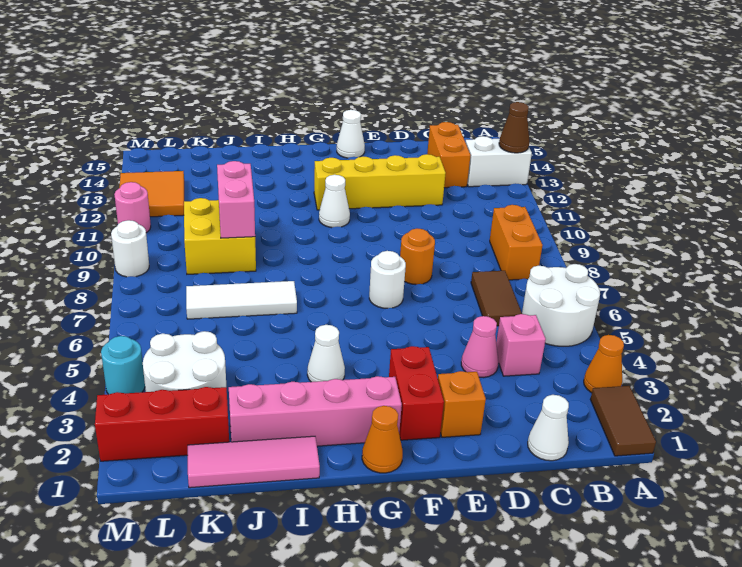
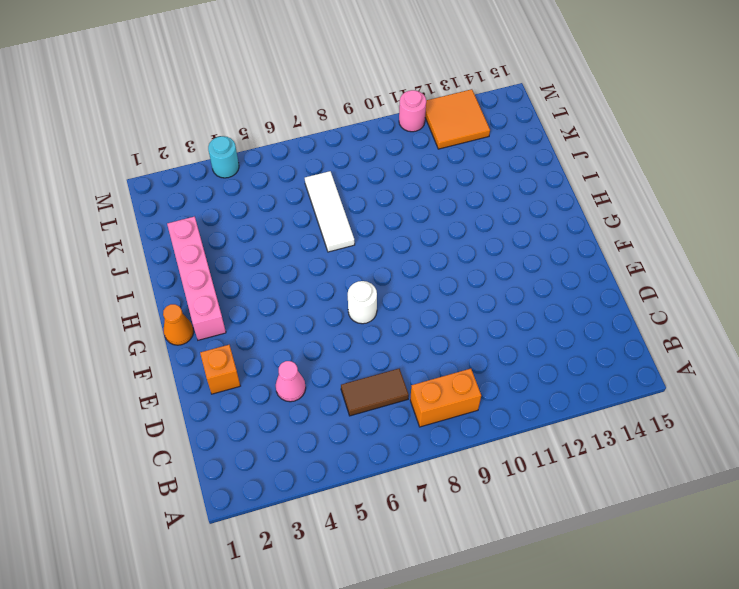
none -> brown tile A1:A2 level 1
none -> orange cone A3 level 1
none -> white round brick A5:B6 level 1
none -> white brick A13:B13 level 1

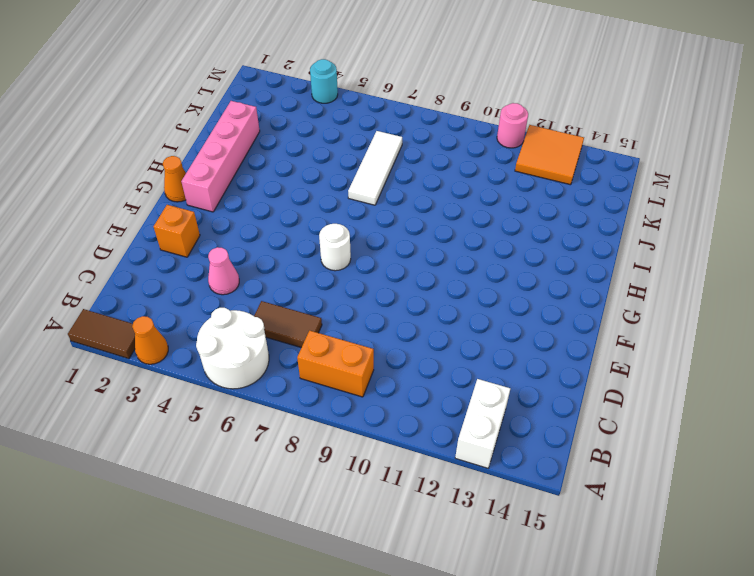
none -> white cone C1 level 1
none -> pink brick C4 level 1
none -> orange brick C13:C14 level 1
none -> yellow brick D12:G12 level 1

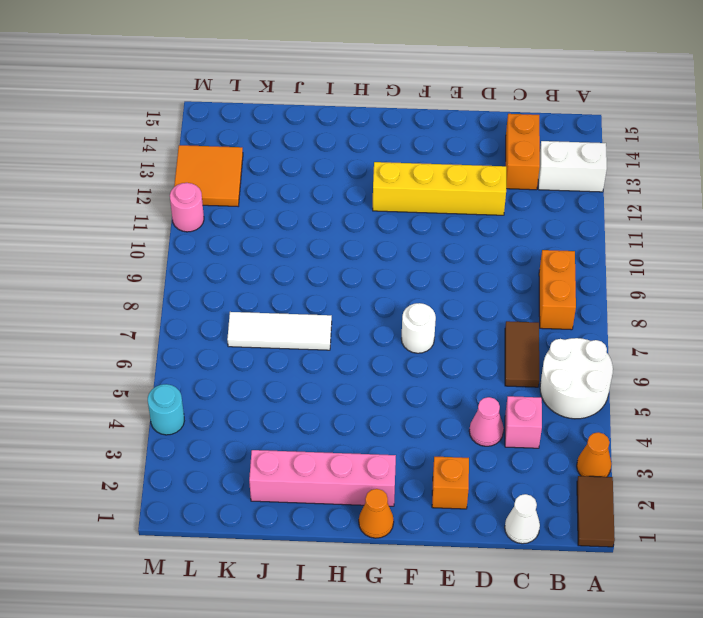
none -> orange round brick E8 level 1
none -> red brick F2:F3 level 1
none -> white cone F15 level 1
none -> white cone G11 level 1

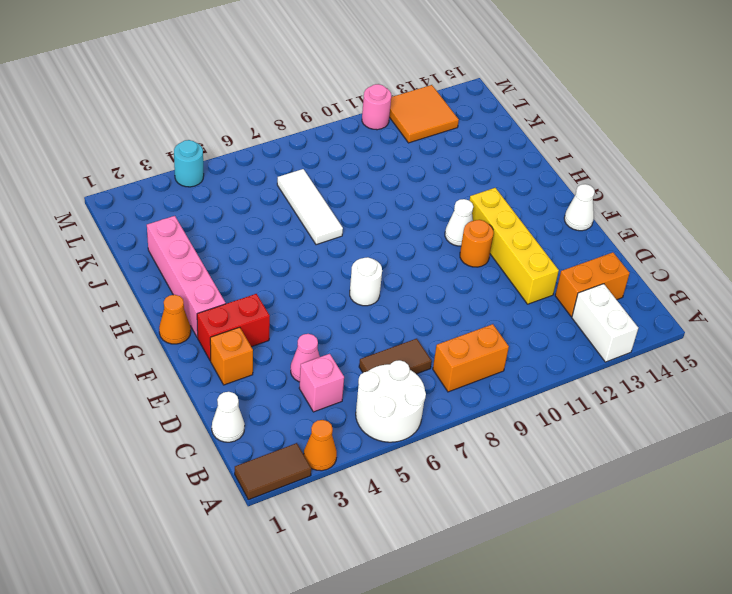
orange round brick F11 level 1 -> orange round brick E8 level 1
none -> white cone H4 level 1
none -> pink tile I1:K1 level 1
none -> yellow brick J9:K10 level 1
none -> red brick K2:M2 level 1

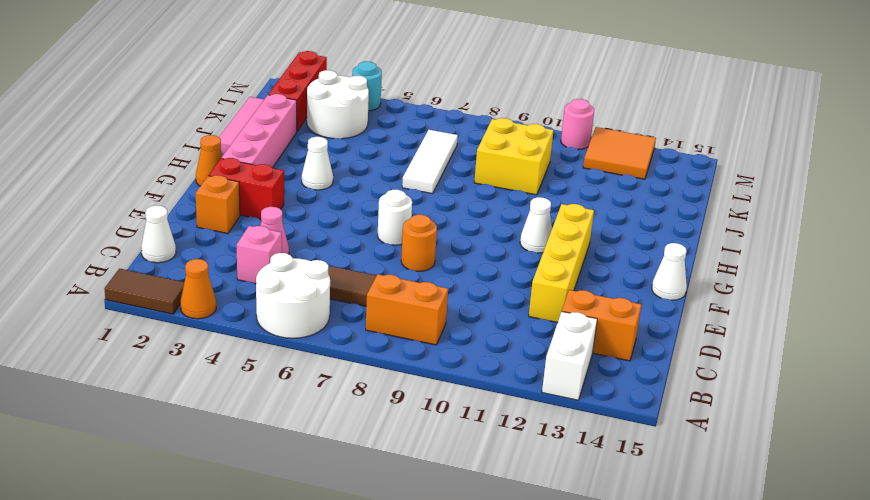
none -> white round brick M9 level 1
none -> brown cone A13 level 2
none -> pink brick J9:J10 level 2

